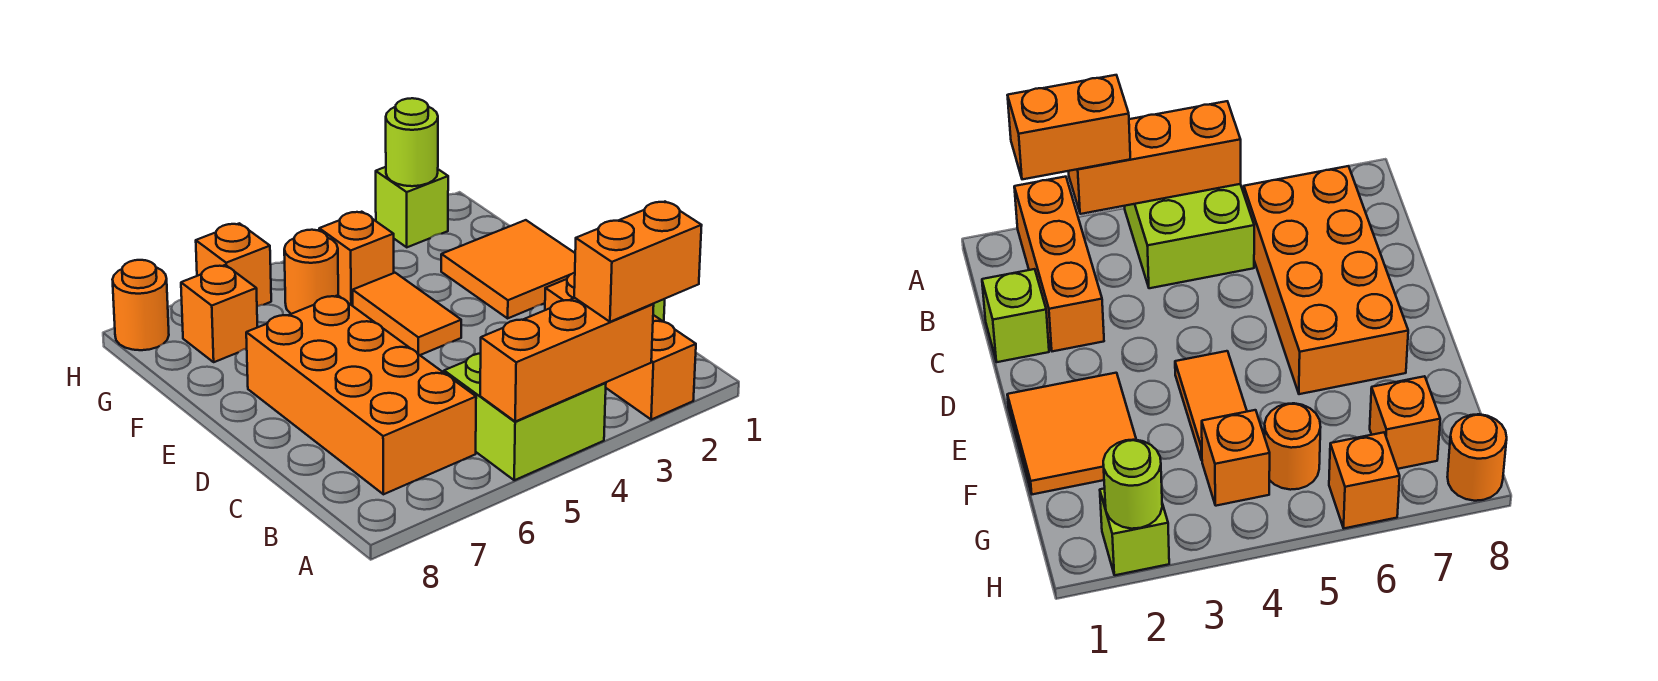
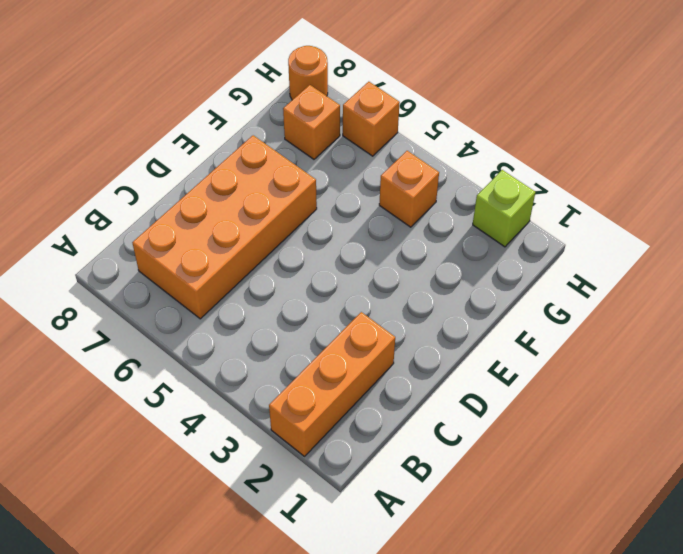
none -> lime brick A4:B5 level 1
none -> lime brick C1 level 1
none -> orange tile E1:F2 level 1

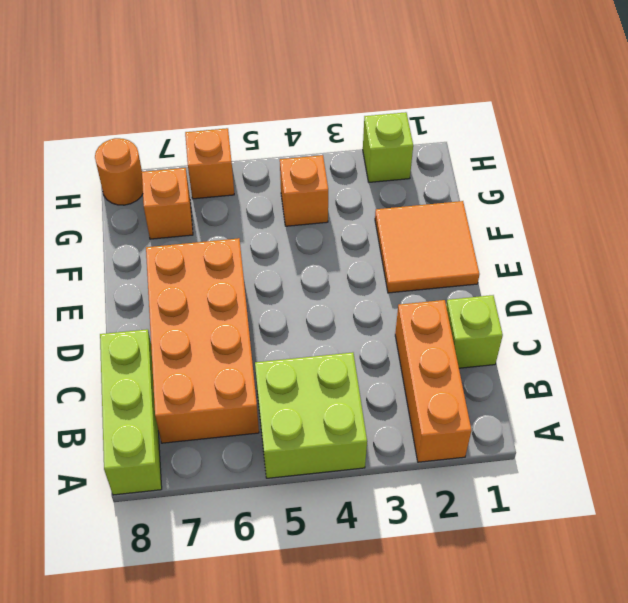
lime brick A8:C8 level 1 -> none
none -> orange tile E4:F4 level 1
none -> orange round brick G5 level 1
none -> orange brick A3:A5 level 2

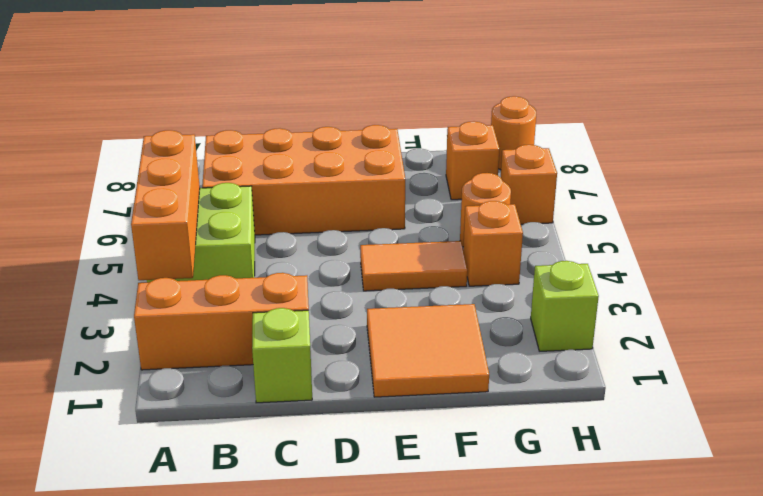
none -> lime round brick H2 level 2
none -> orange brick A2:A3 level 3

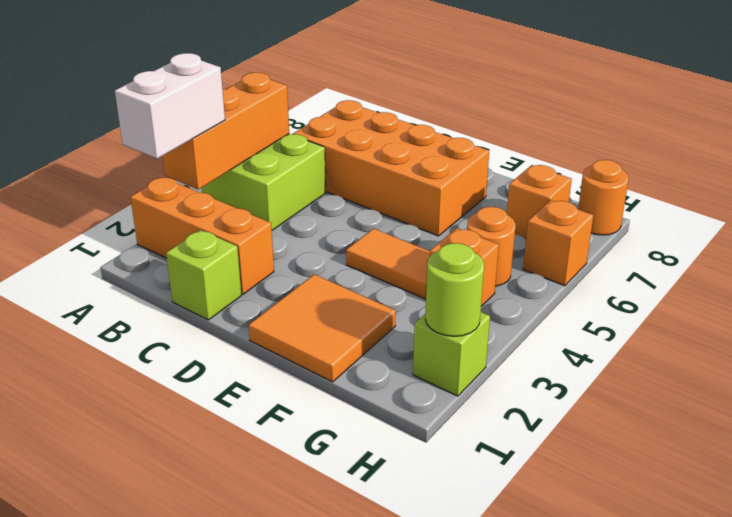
white brick A2:A3 level 3 -> orange brick A2:A3 level 3

